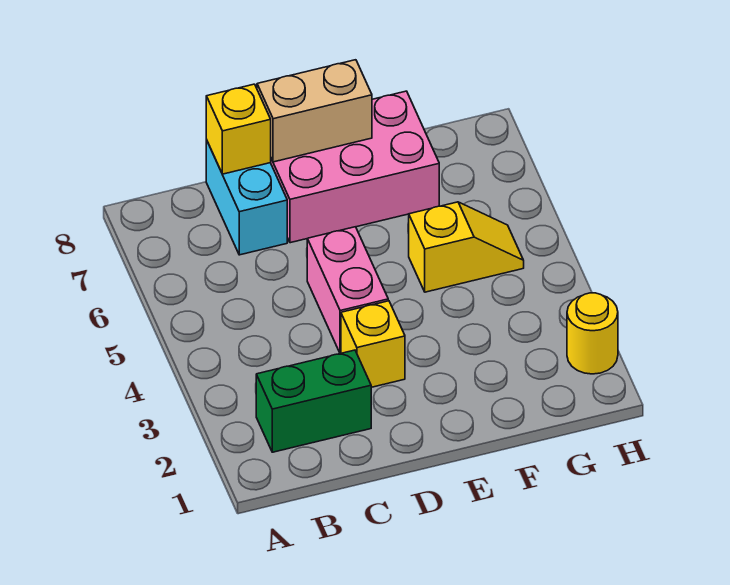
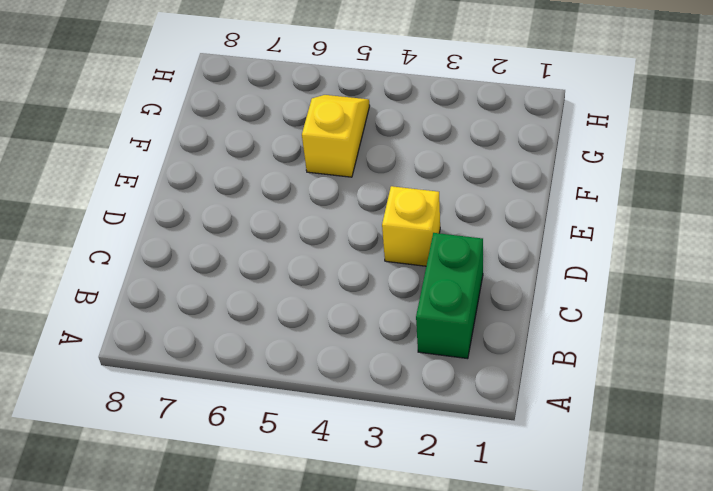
none -> cyan brick C7:C8 level 1
none -> pink brick D4:D5 level 1

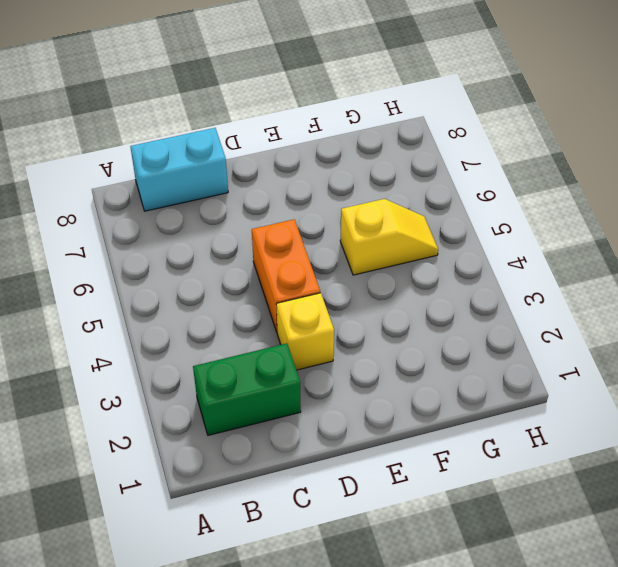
cyan brick B8:C8 level 1 -> cyan brick C7:C8 level 1
orange brick D4:D5 level 1 -> pink brick D4:D5 level 1
none -> pink brick D7:F8 level 1
none -> yellow round brick H2 level 1

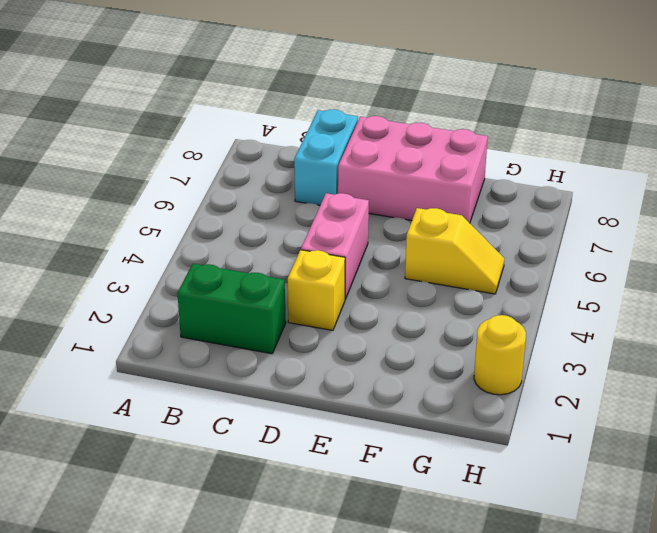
none -> yellow brick C8 level 2
none -> tan brick D8:E8 level 2

